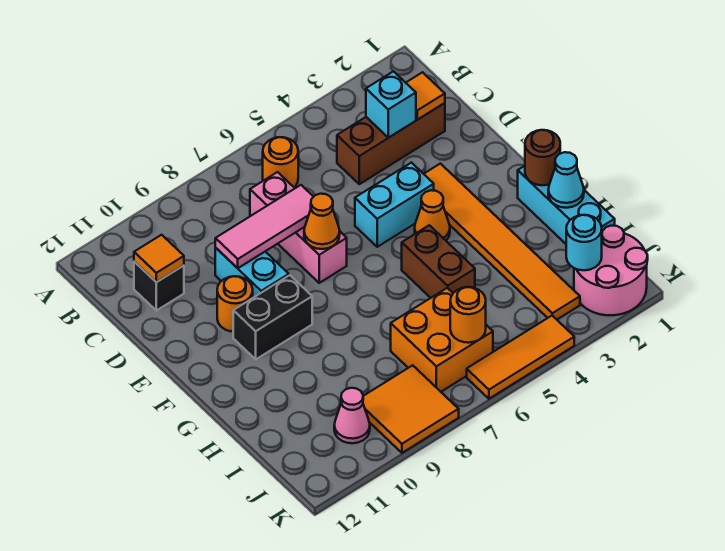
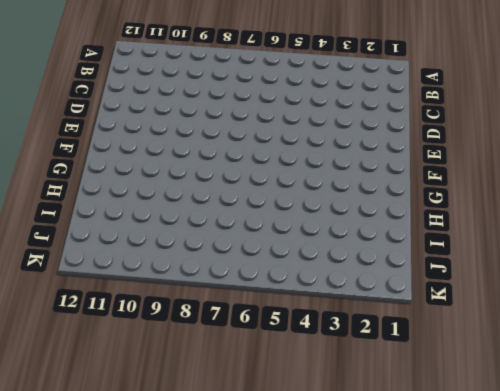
none -> orange round brick B6 level 1
none -> brown brick C2:C4 level 1
none -> pink brick C7:E7 level 1

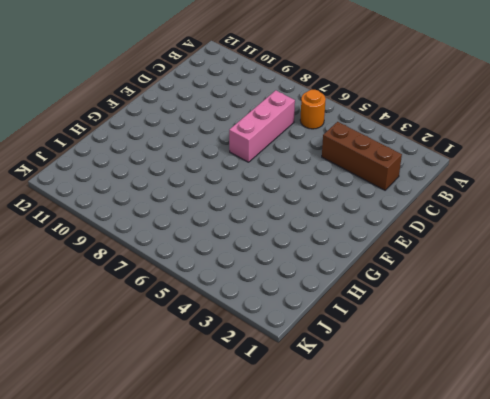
none -> black brick C11 level 1
none -> cyan brick D9:E9 level 1
none -> orange tile E3:J3 level 1

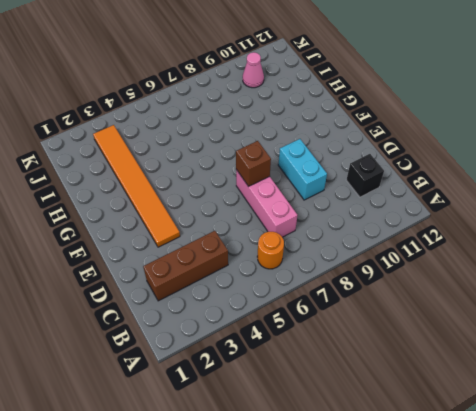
brown brick E7 level 2 -> orange cone E7 level 2
none -> cyan brick E4:E5 level 1
none -> orange round brick E10 level 1
none -> orange cone F4 level 1

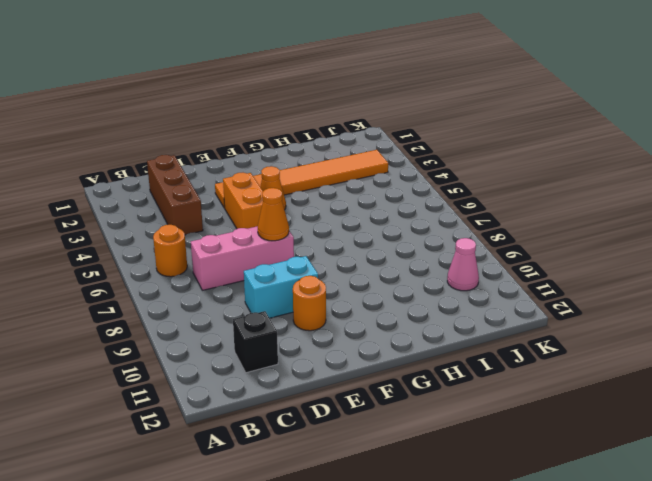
orange brick E4:E5 level 1 -> cyan brick E4:E5 level 1
none -> black brick F9:F10 level 1
none -> cyan brick G1:I1 level 1
none -> brown brick G5:H5 level 1

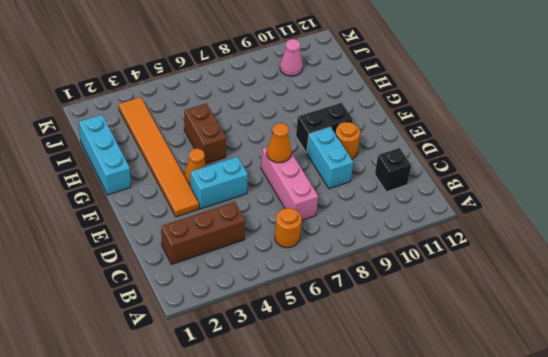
none -> orange brick I6:J7 level 1
none -> pink round brick J1:K2 level 1
none -> orange tile J8:K9 level 1

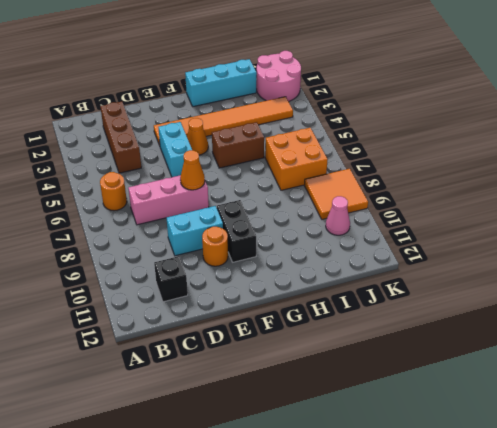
none -> orange tile K4:K6 level 1
none -> orange tile C2 level 2
none -> cyan brick C3 level 2

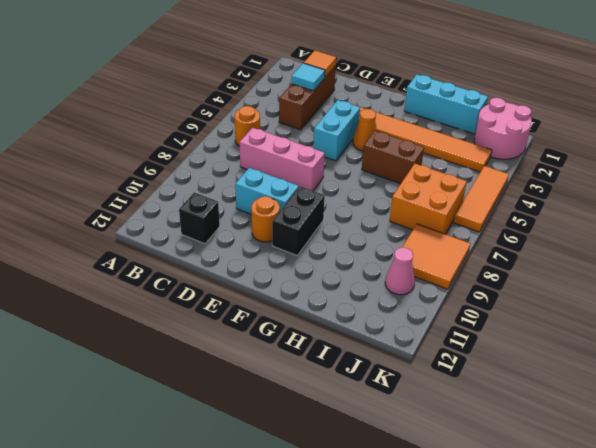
cyan tile C3 level 2 -> cyan brick C3 level 2
none -> orange tile C11 level 2
none -> pink tile D7:D9 level 2
none -> orange cone E7 level 2

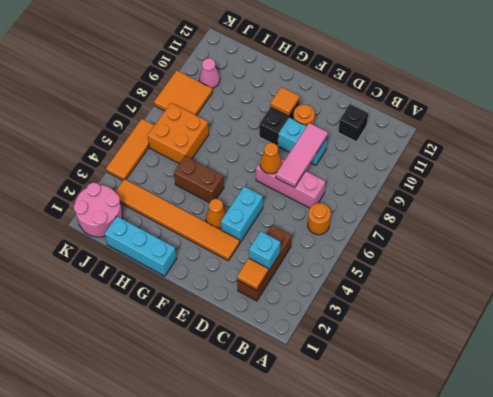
orange tile F10 level 2 -> orange tile C11 level 2
none -> brown round brick G1 level 2
none -> cyan cone H1 level 2
none -> cyan round brick J2 level 2

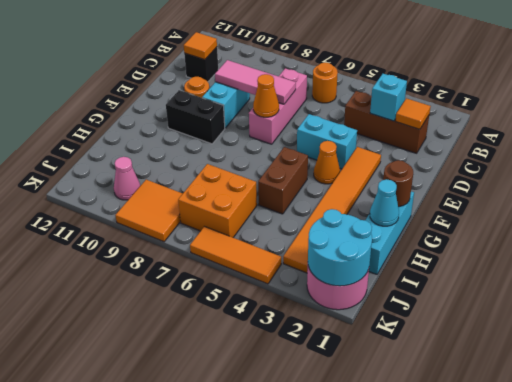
cyan round brick J1:K2 level 2 -> cyan round brick J2 level 2
none -> orange round brick J6 level 2

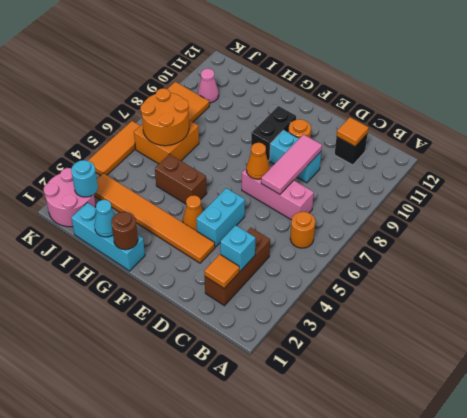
orange round brick I6:J7 level 2 -> orange round brick J6 level 2

